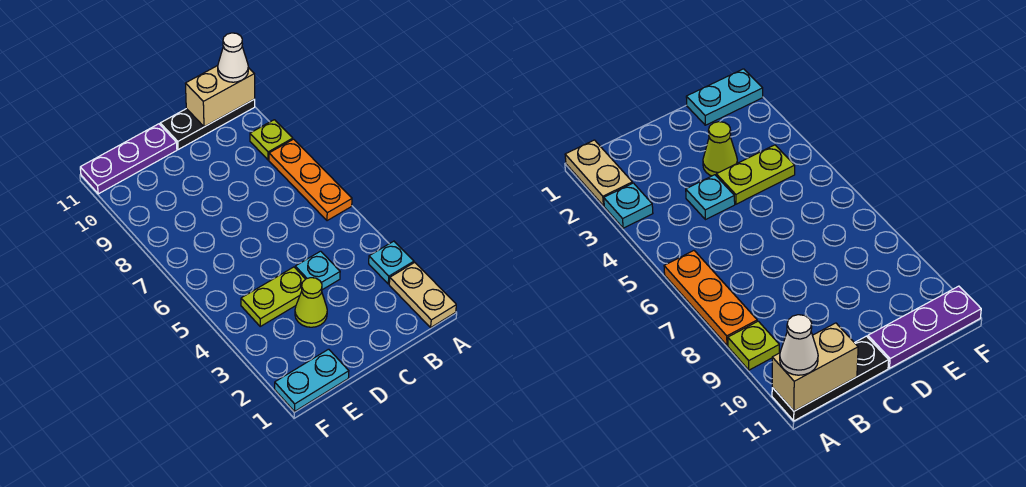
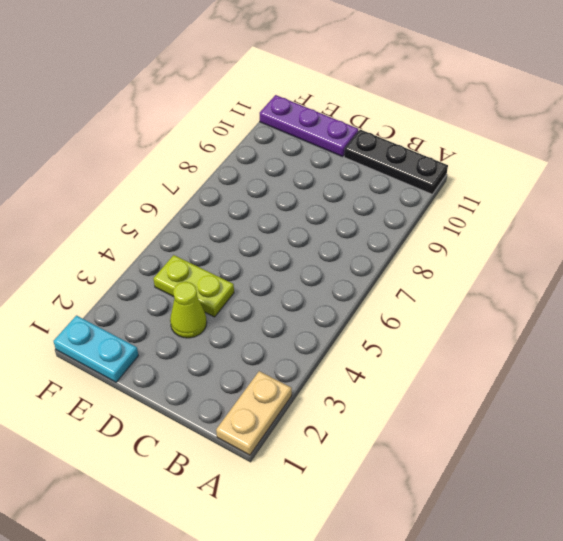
none -> cyan plate A3 level 1
none -> orange plate A6:A8 level 1
none -> lime plate A9 level 1

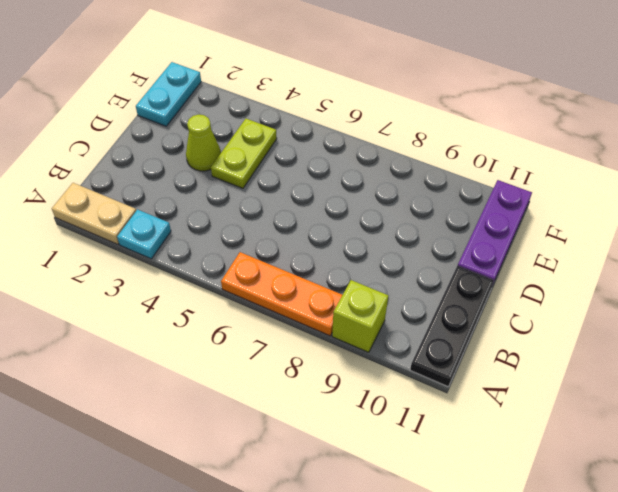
lime brick A9 level 1 -> lime plate A9 level 1
none -> cyan plate C4 level 1
none -> tan brick A11:B11 level 2
none -> white cone A11 level 3

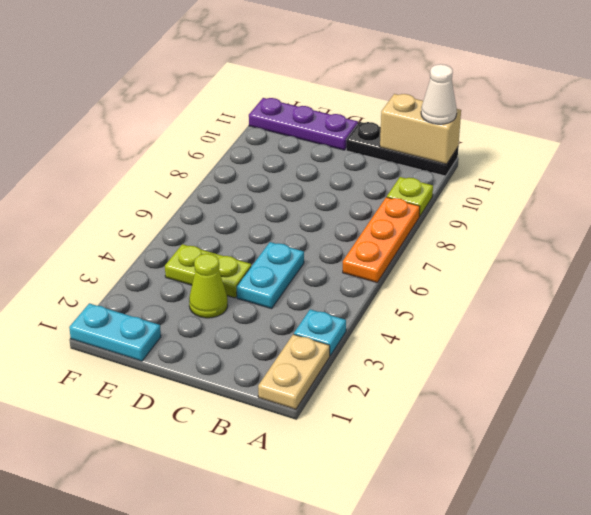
cyan plate C4:C5 level 1 -> cyan plate C4 level 1

